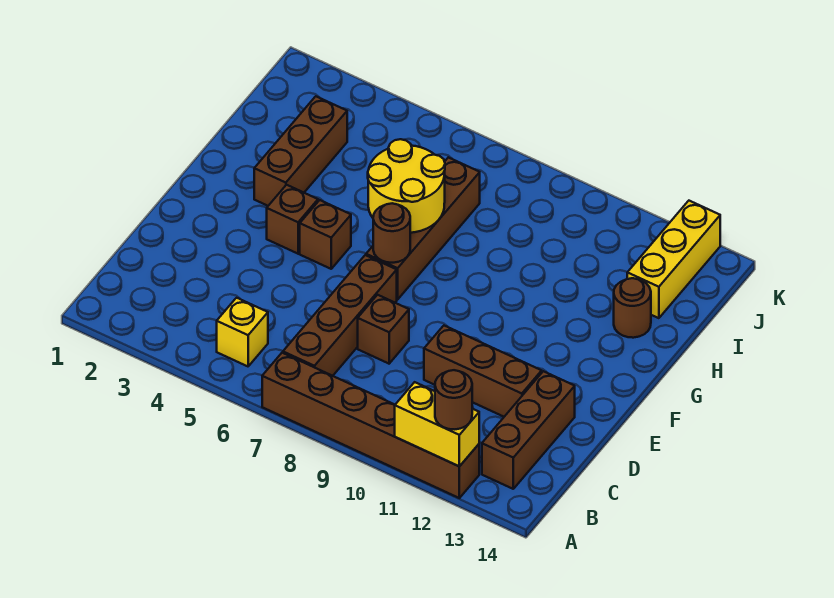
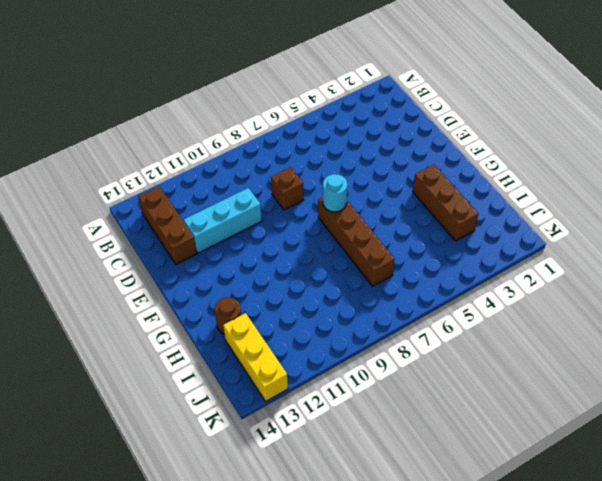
cyan brick D10:D12 level 1 -> brown brick D10:D12 level 1
cyan round brick F7 level 2 -> brown round brick F7 level 2
none -> brown brick A7:A12 level 1
none -> yellow brick B5 level 1
none -> brown brick B7:E7 level 1

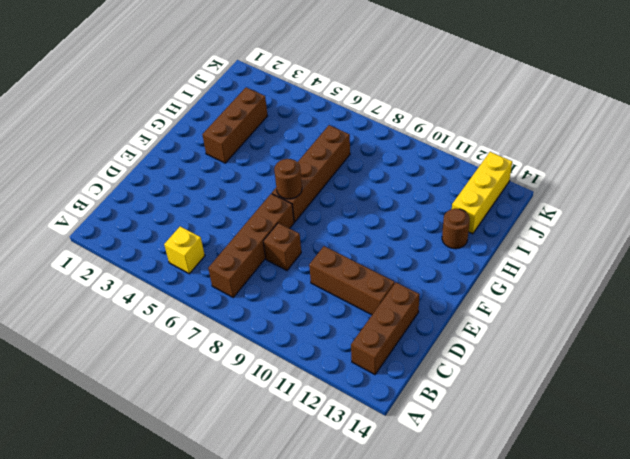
none -> brown brick A7:A12 level 1
none -> brown brick F4 level 1
none -> brown brick F5 level 1

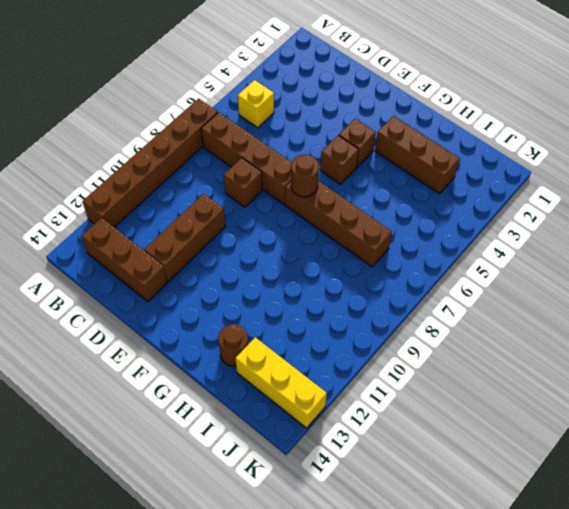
none -> yellow brick A11:A12 level 2
none -> yellow round brick G6:H7 level 2
none -> brown round brick A12 level 3

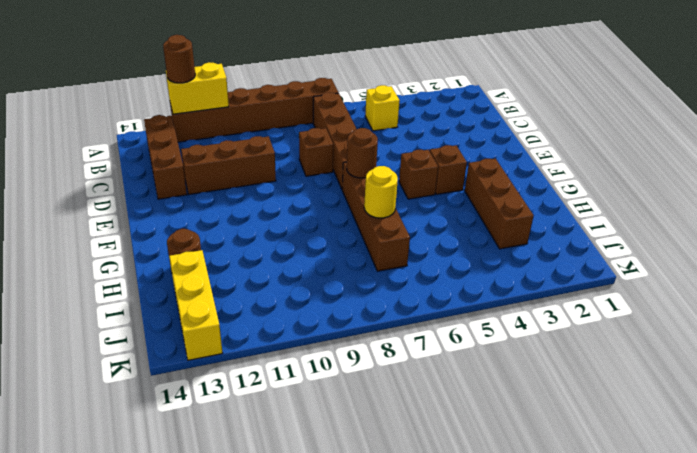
yellow round brick H7 level 2 -> yellow round brick G6:H7 level 2

